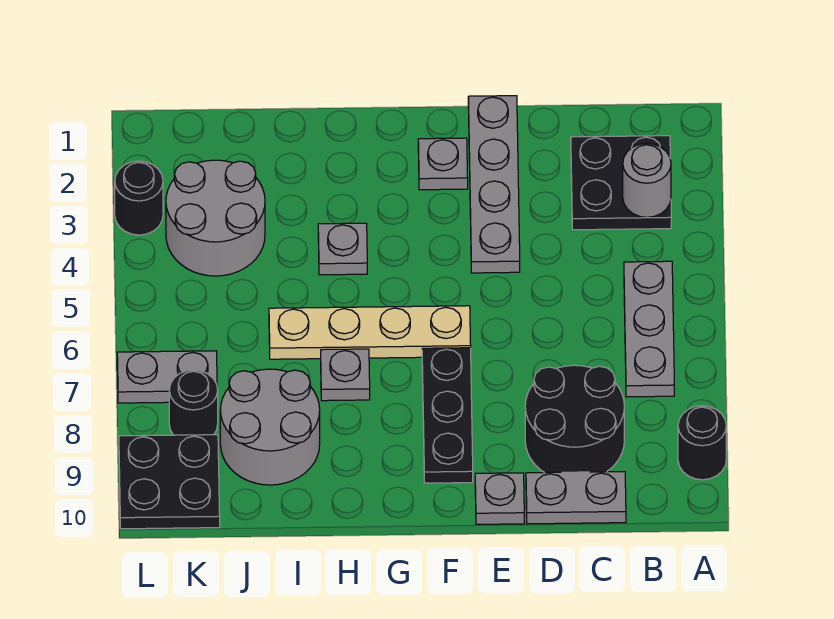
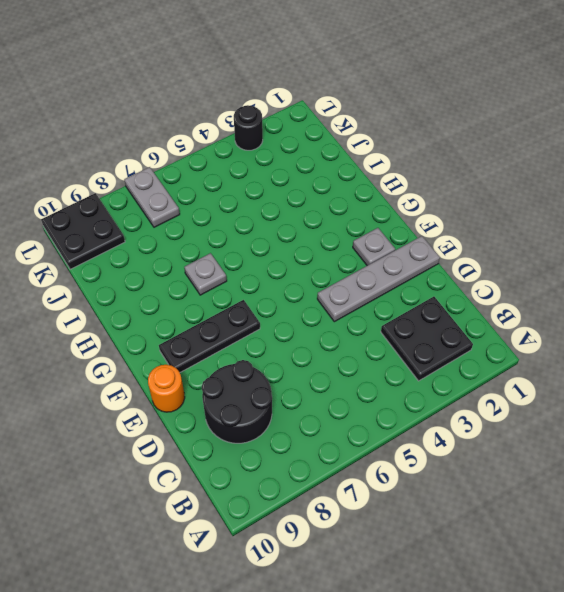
orange round brick E10 level 1 -> grey plate E10 level 1
none -> black round brick A9 level 1
none -> grey plate B5:B7 level 1
none -> grey plate C10:D10 level 1

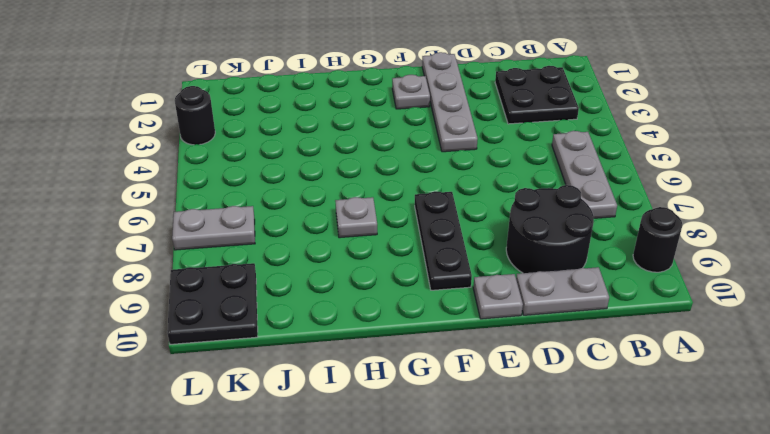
none -> tan plate F6:I6 level 1
none -> grey plate H4 level 1
none -> grey round brick I8:J9 level 1

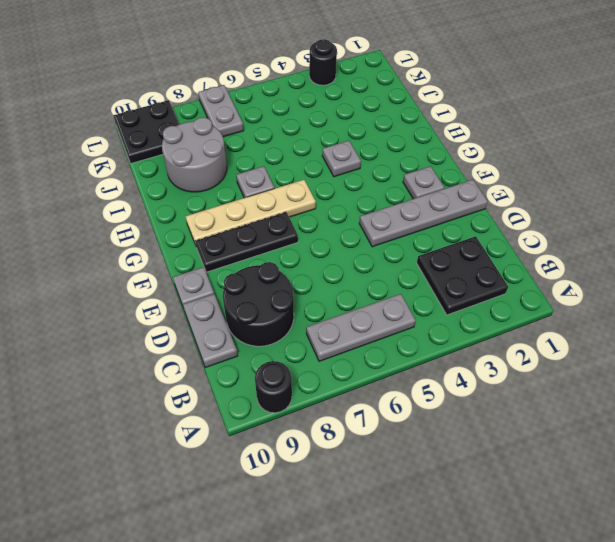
tan plate G6:G9 level 1 -> tan plate F6:I6 level 1
none -> grey round brick J3:K4 level 1
none -> black round brick K8 level 1
none -> grey round brick B3 level 2

